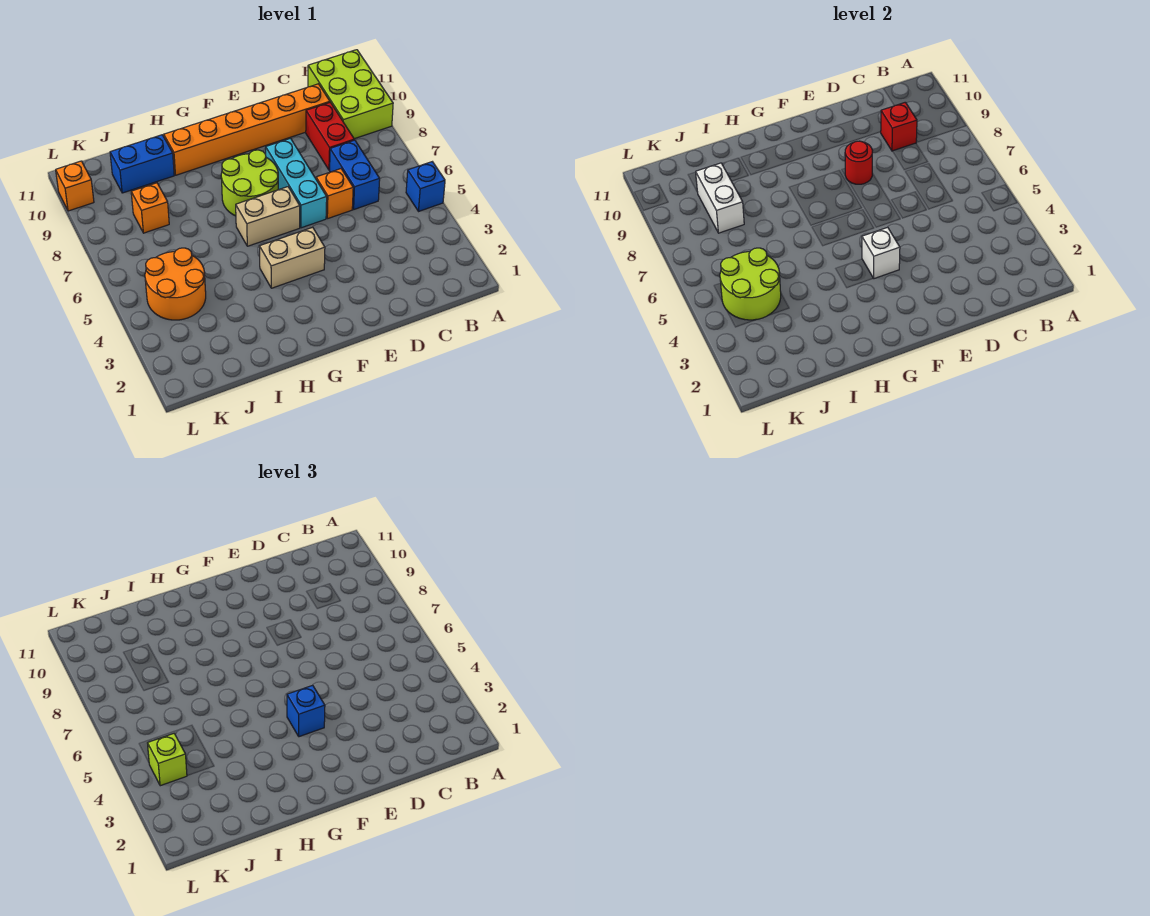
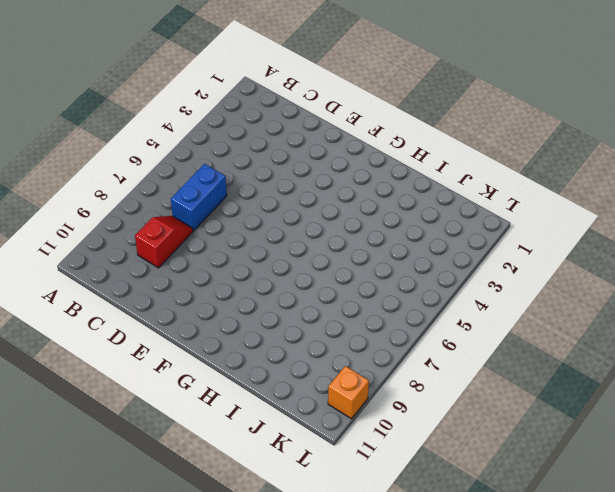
red slope C8:C9 level 1 top 9 -> red brick C8:C9 level 1
none -> blue brick A5 level 1
none -> lime brick A9:B11 level 1
none -> orange brick C10:H10 level 1

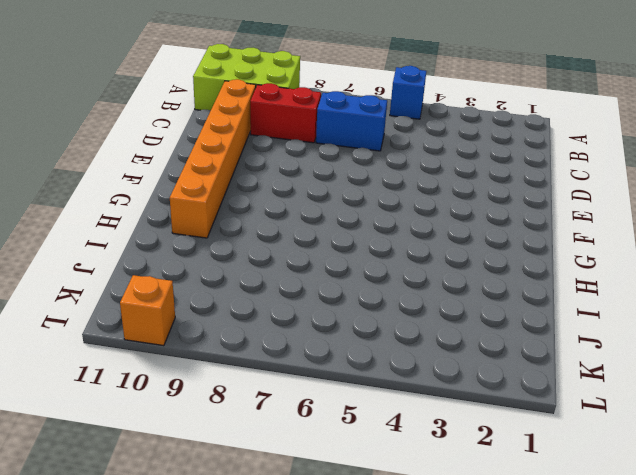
none -> orange brick D6 level 1
none -> cyan brick E6:E8 level 1
none -> tan brick F4:G4 level 1

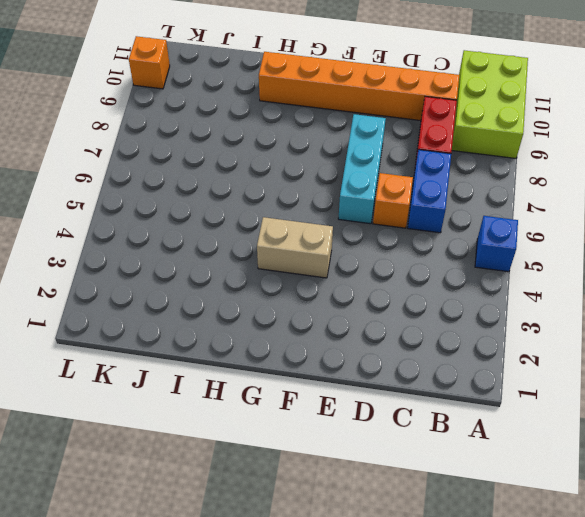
none -> tan brick F6:G6 level 1
none -> lime round brick F7:G8 level 1
none -> blue brick I10:J10 level 1

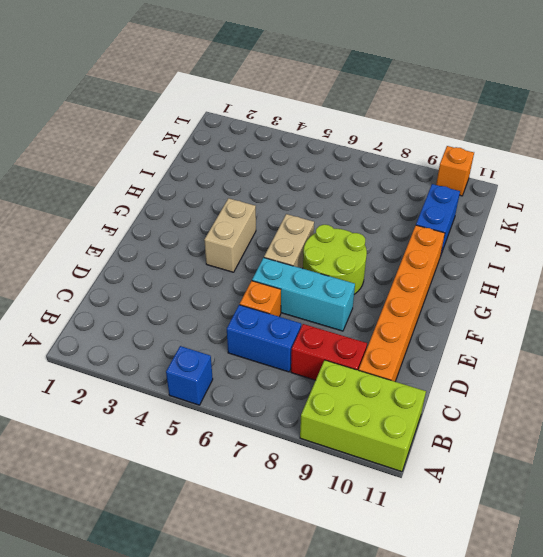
none -> orange round brick J4:K5 level 1
none -> orange brick J8 level 1
none -> red brick C9 level 2

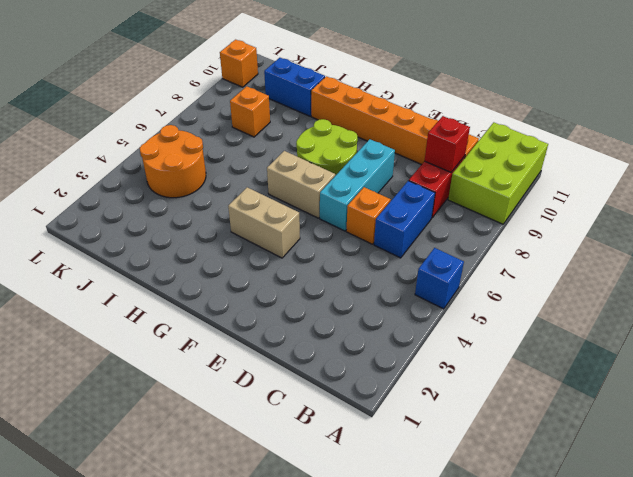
none -> red round brick E8 level 2
none -> white brick F4 level 2
none -> lime round brick J4:K5 level 2

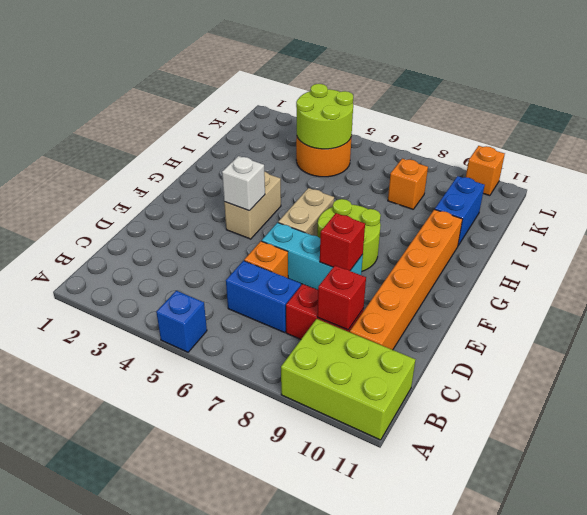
red brick E8 level 2 -> red round brick E8 level 2
none -> white brick J8:J9 level 2
none -> blue brick F4 level 3
none -> lime brick K4 level 3

